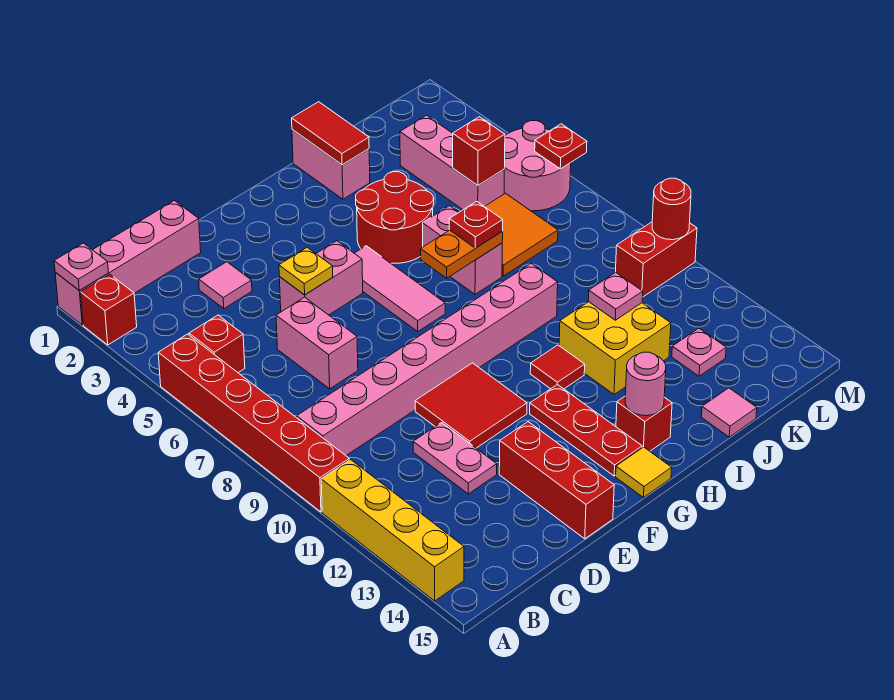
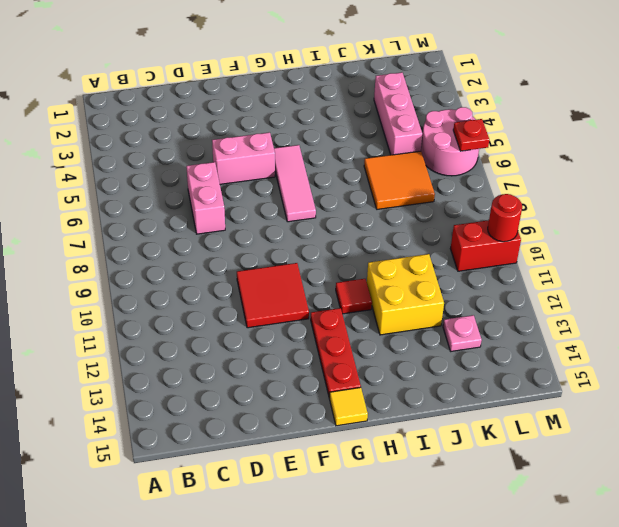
none -> pink brick A1:D1 level 1
none -> red brick A2 level 1
none -> red brick A5:A10 level 1
none -> yellow brick A11:A14 level 1

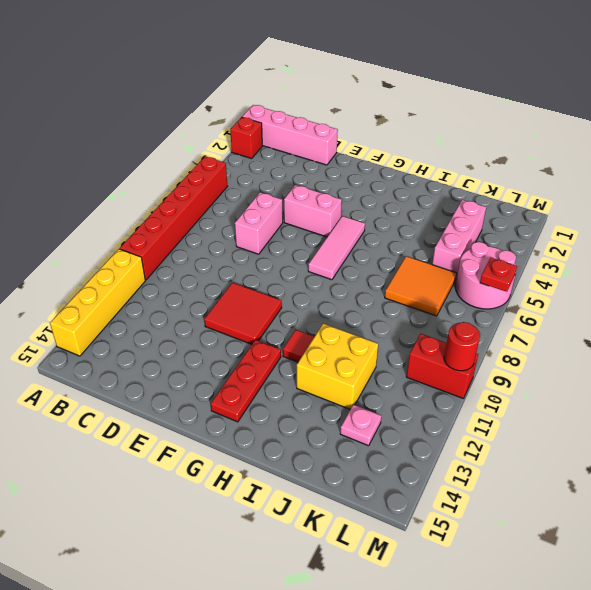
none -> red brick B5 level 1
none -> pink brick B9:I9 level 1
none -> pink tile D3 level 1
none -> pink plate D11:D12 level 1

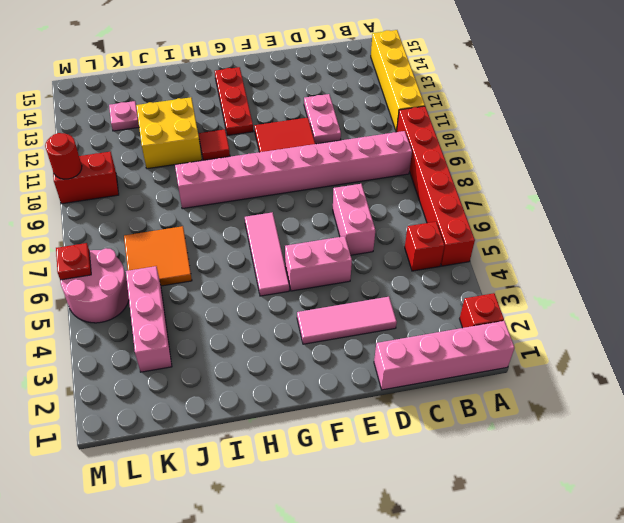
pink tile D3:F3 level 1 -> pink tile D3 level 1
none -> red brick E13:E15 level 1
none -> yellow tile G15 level 1
none -> red round brick H4:I5 level 1
none -> red brick H14 level 1

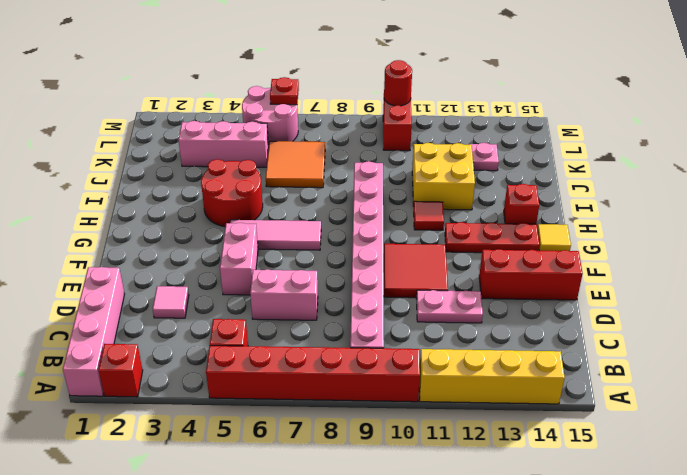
none -> pink brick I1:I2 level 1
none -> pink brick I6:I7 level 1
none -> pink tile J15 level 1
none -> pink plate A1 level 2

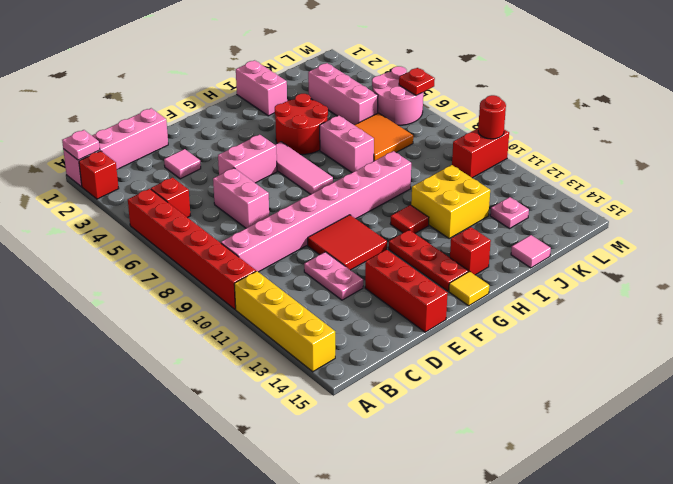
none -> yellow plate E5 level 2
none -> orange plate H7:I7 level 2
none -> pink round brick H14 level 2
none -> red tile I1:I2 level 2

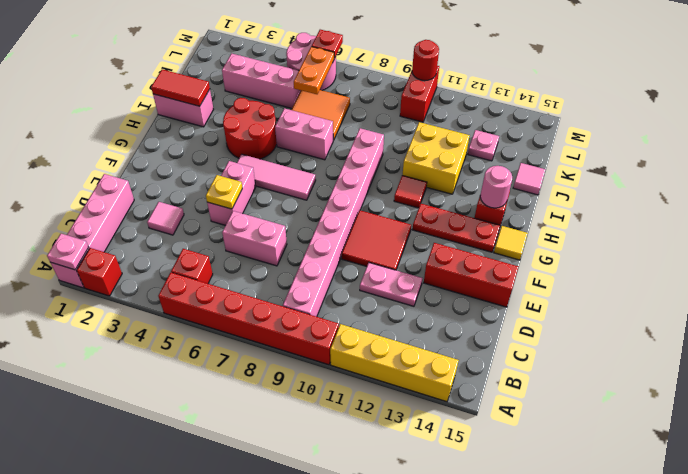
orange plate K6:L6 level 2 -> orange plate H7:I7 level 2
none -> pink plate J11 level 2
none -> red brick K5 level 2
none -> red plate I7 level 3

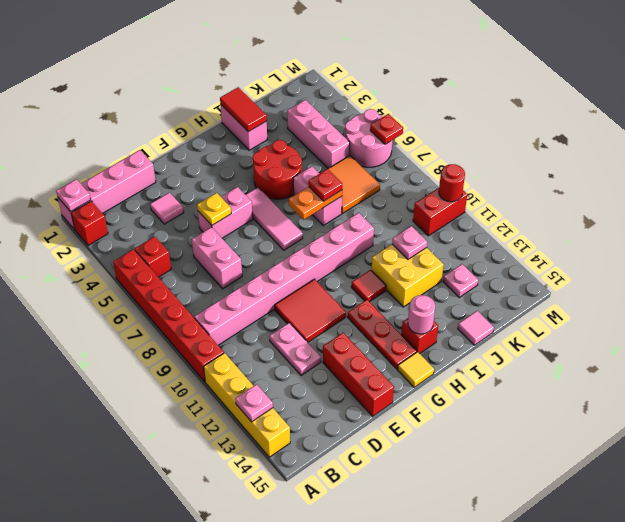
pink plate A13 level 2 -> none
none -> red brick K5 level 2

